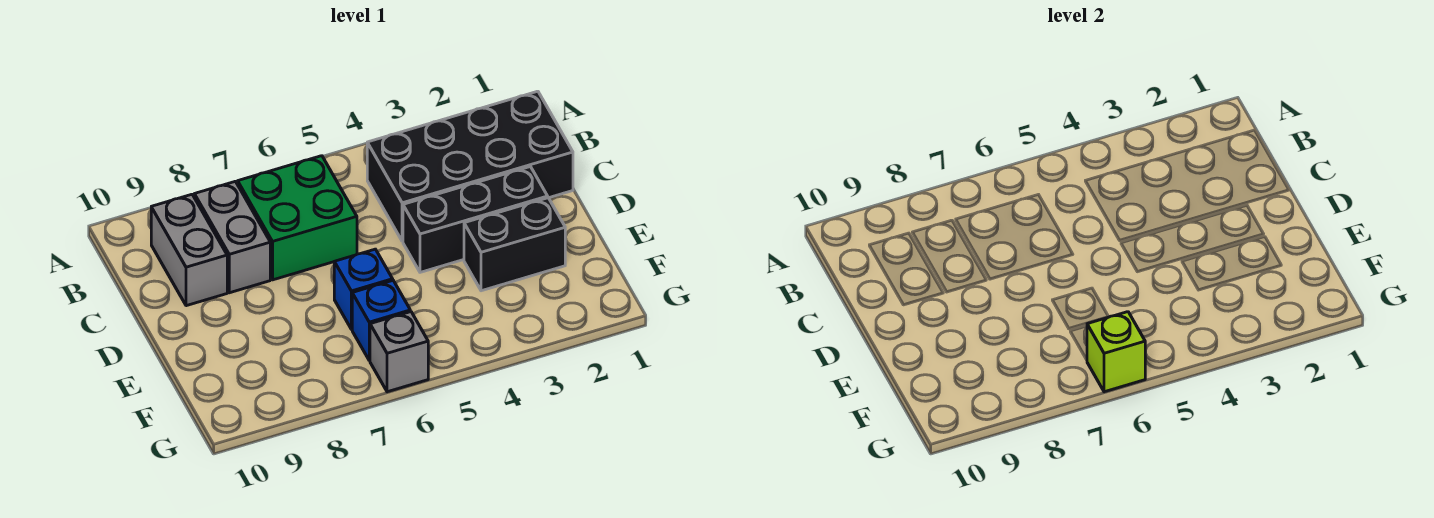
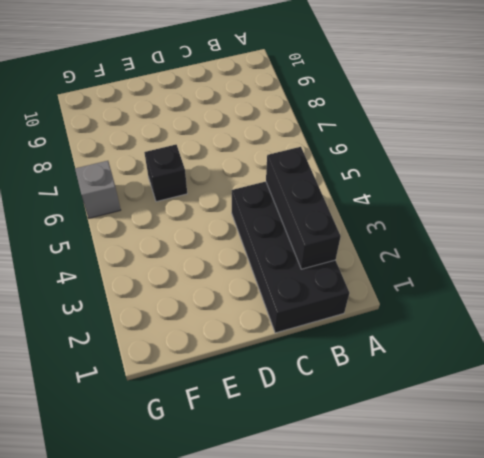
black brick B2:B4 level 2 -> black brick D2:D4 level 1
black brick E6 level 1 -> blue brick E6 level 1
none -> green brick B6:C7 level 1
none -> grey brick B8:C8 level 1

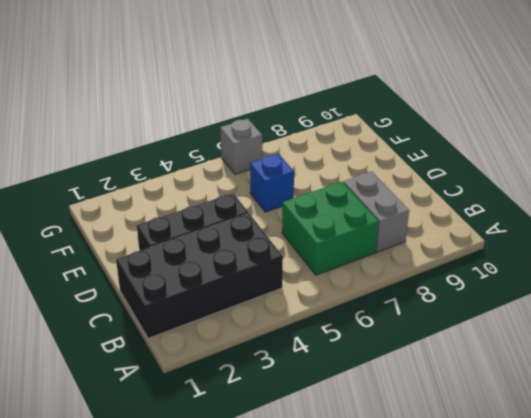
none -> grey brick B9:C9 level 1
none -> black brick E2:E3 level 1

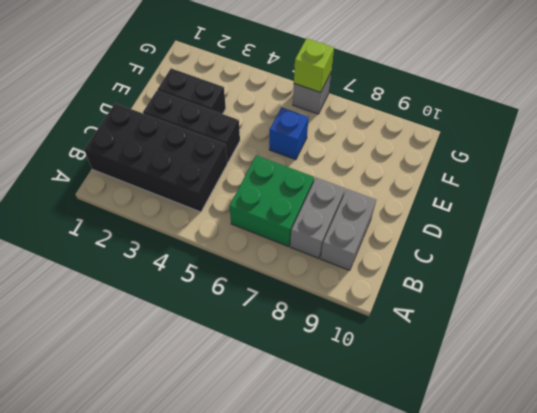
none -> blue brick F6 level 1

